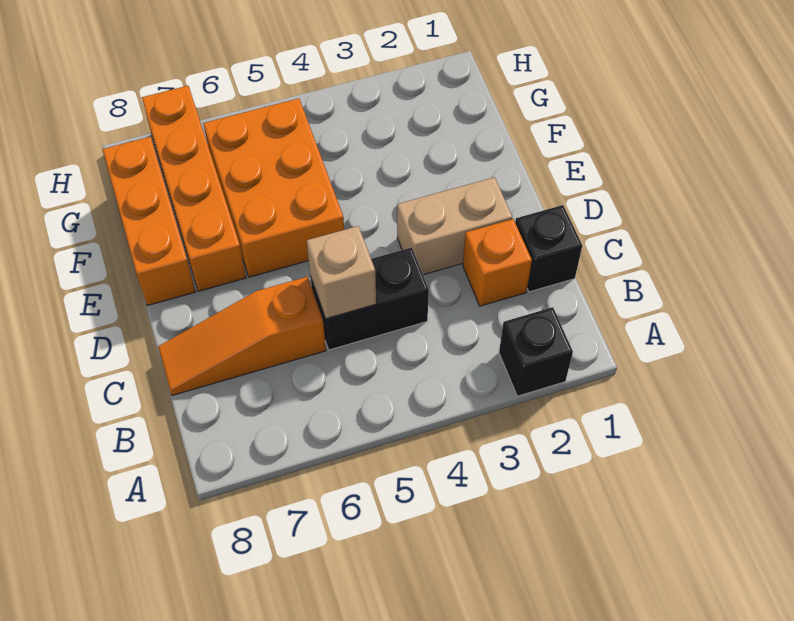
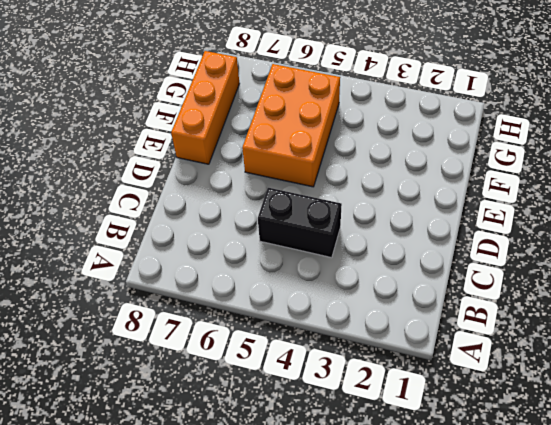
none -> black brick A2 level 1
none -> black brick C1 level 1

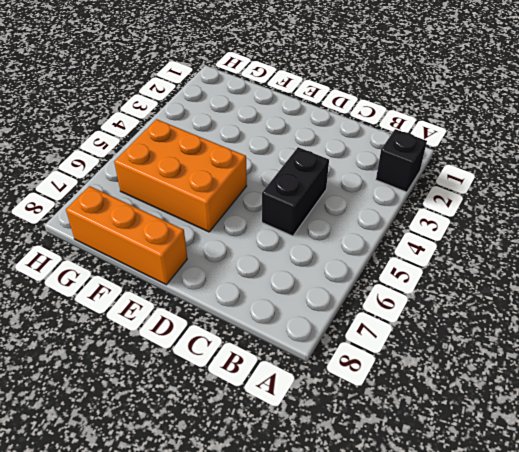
none -> black brick C1 level 1
none -> orange brick C2 level 1

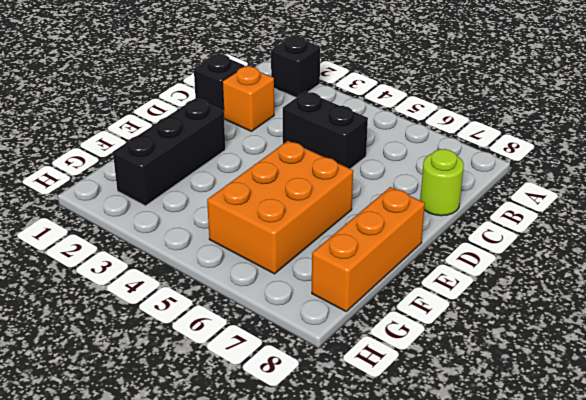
lime round brick C8 level 1 -> orange slope C6:C8 level 1 top 6
black brick E2:G2 level 1 -> none
none -> tan brick D2:D3 level 1
none -> orange brick E7:H7 level 1

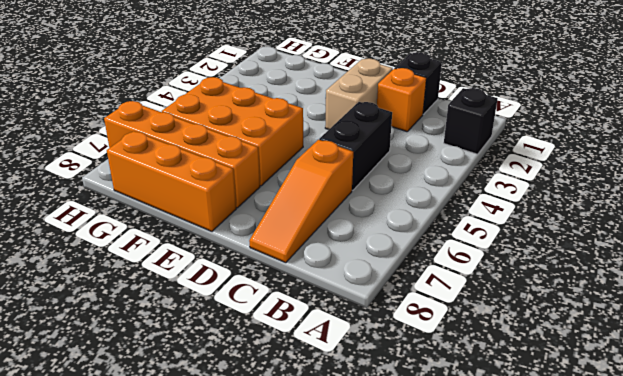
none -> tan brick C5 level 2

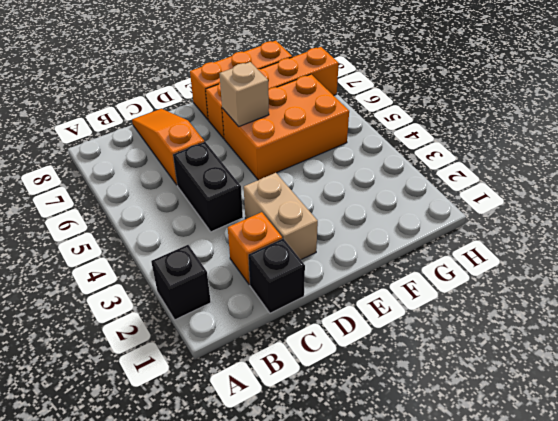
tan brick E6 level 2 -> tan brick C5 level 2

